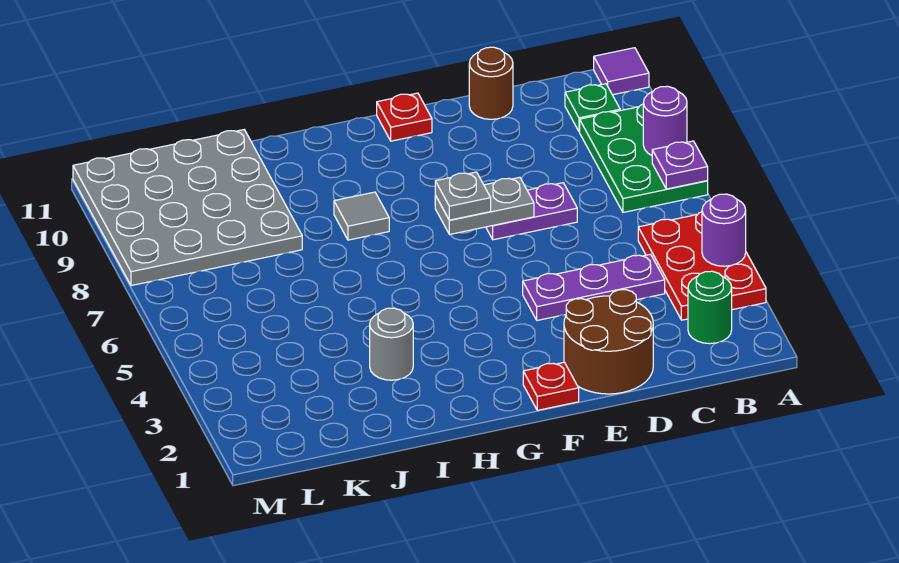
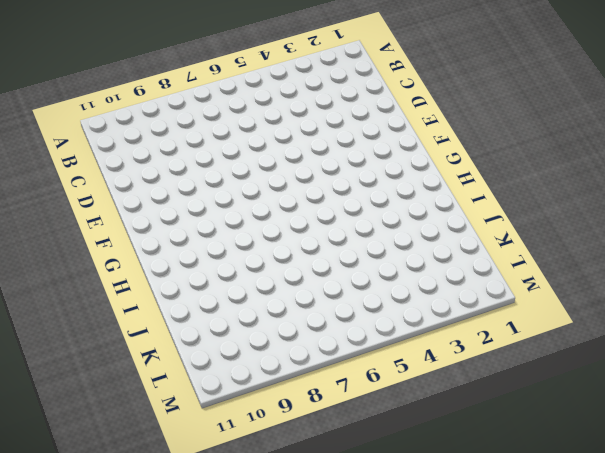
none -> red plate A3:B5 level 1
none -> green plate A7:B9 level 1
none -> purple tile A11 level 1

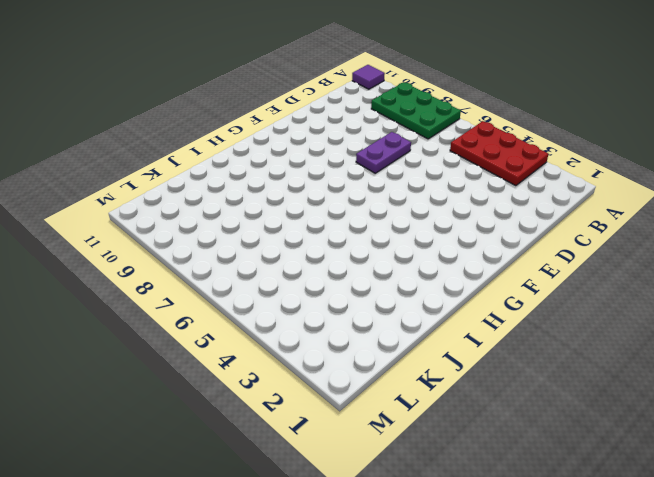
none -> green round brick B2 level 1
none -> green plate B10 level 1
none -> purple plate C4:E4 level 1

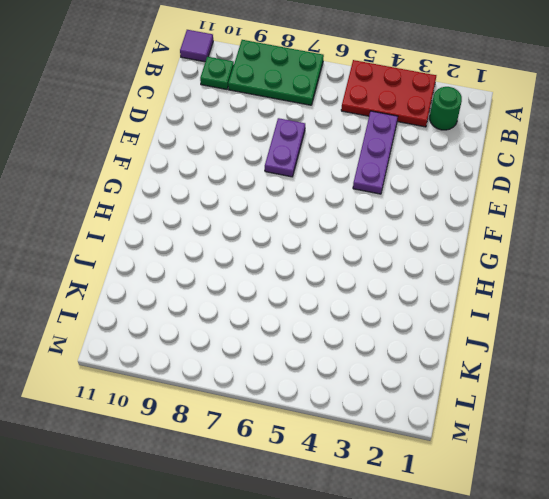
none -> brown round brick D1:E2 level 1
none -> brown round brick D11 level 1
none -> red plate F1 level 1

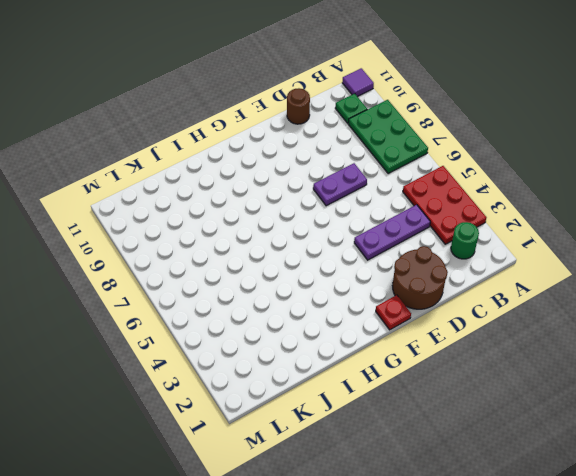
none -> red plate F11 level 1
none -> grey tile H8 level 1
none -> grey round brick I3 level 1

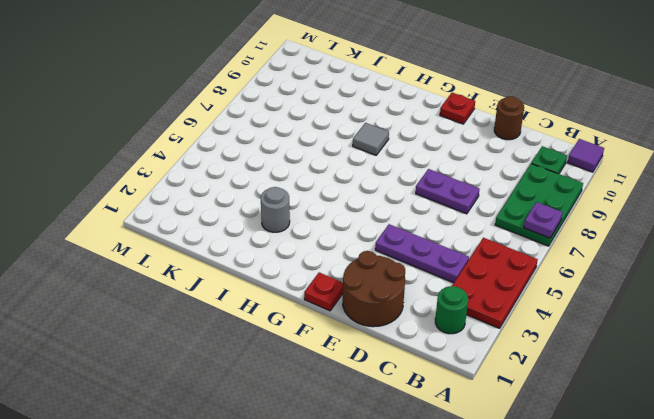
none -> grey plate J8:M11 level 1
none -> purple round brick A4 level 2
none -> purple round brick A8 level 2

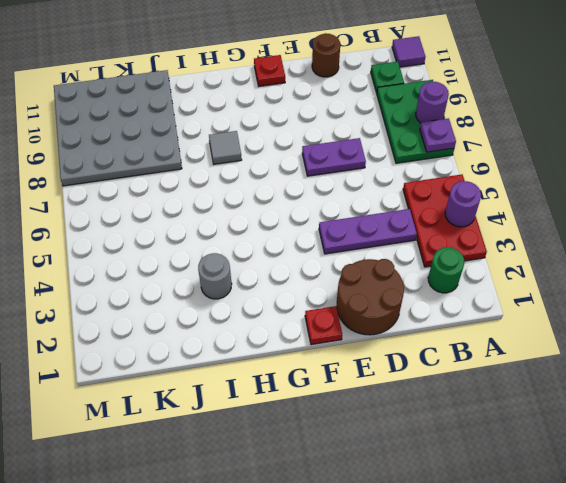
none -> grey plate E7:F7 level 2
none -> grey plate F7 level 3

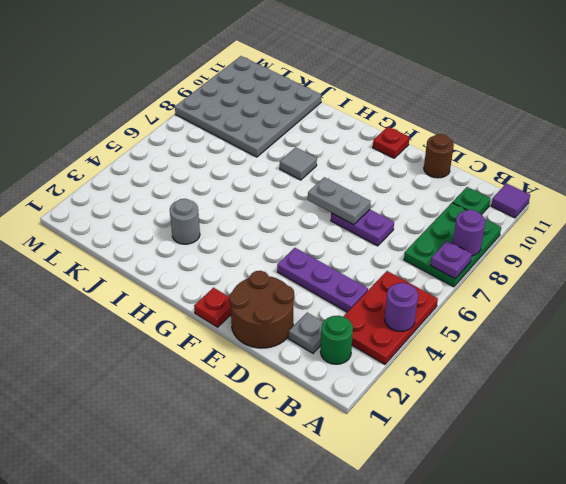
grey plate C2 level 1 -> grey plate F7 level 3

